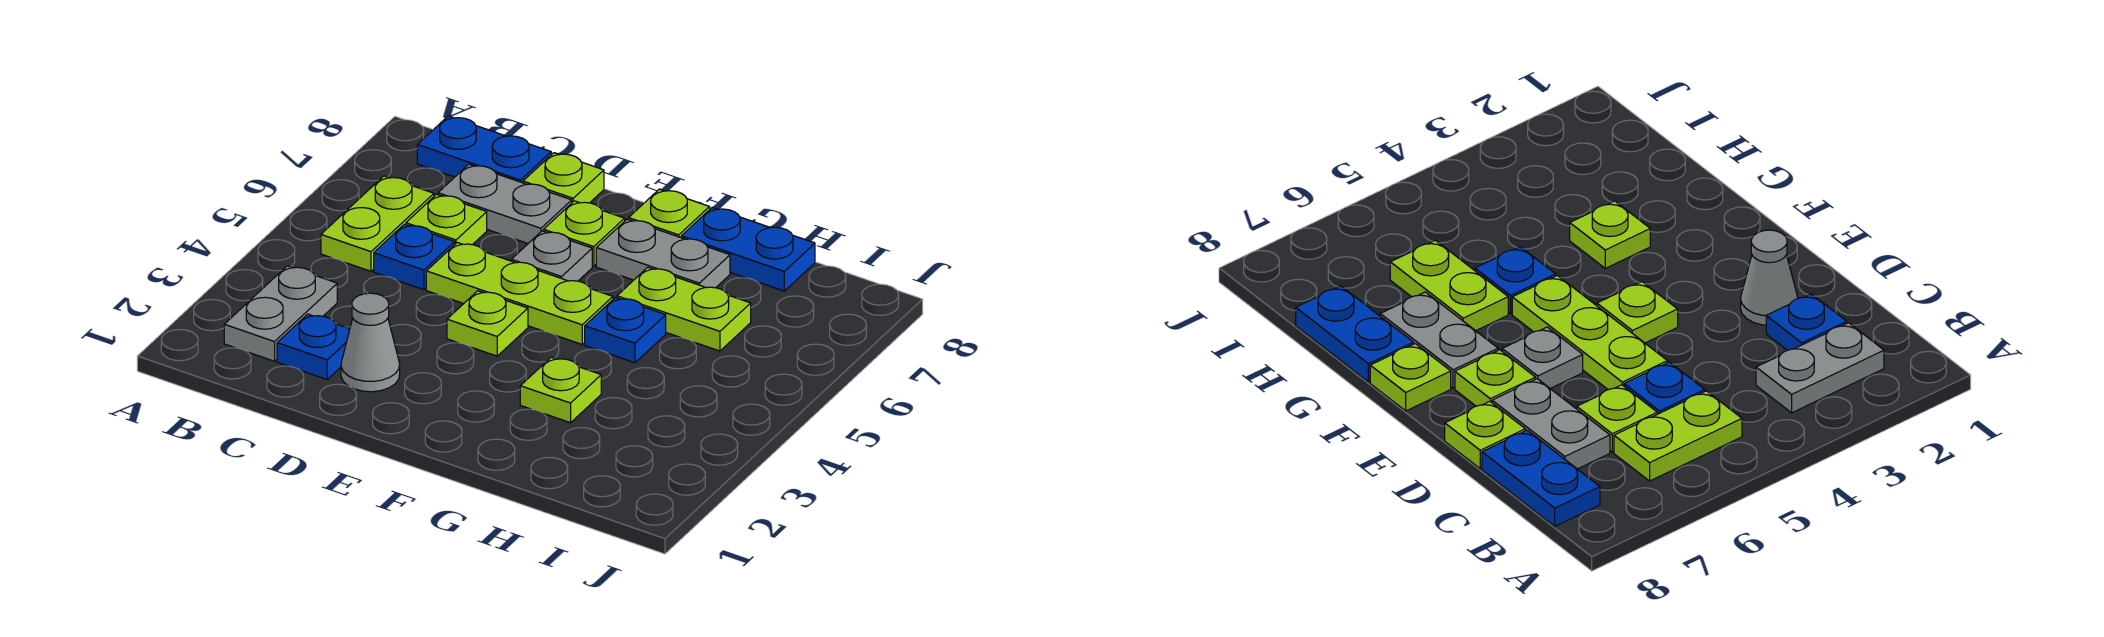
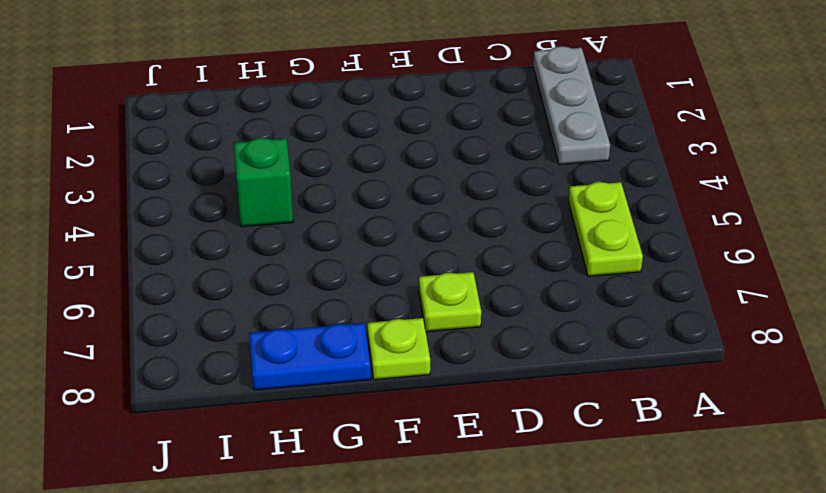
grey plate B1:B3 level 1 -> grey plate B2:B3 level 1
green brick H4 level 1 -> none
none -> blue plate B8:C8 level 1
none -> blue plate C2 level 1
none -> blue plate C5 level 1

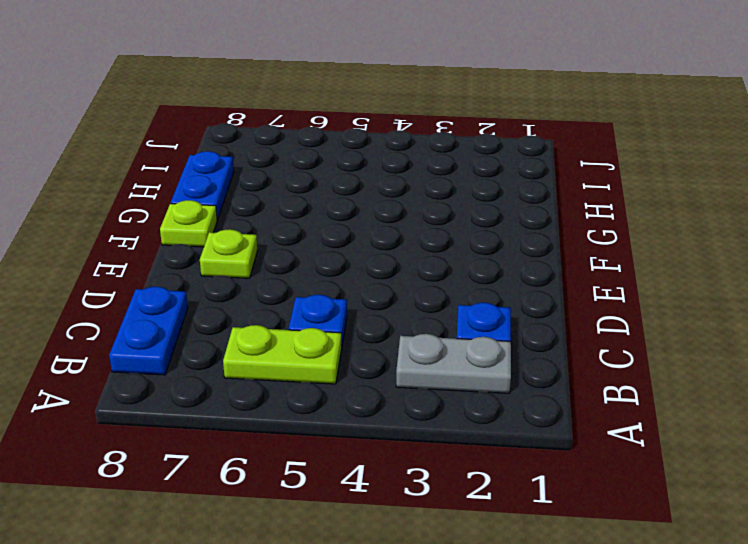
none -> lime plate C6 level 1
none -> grey plate C7:D7 level 1
none -> grey cone D2 level 1

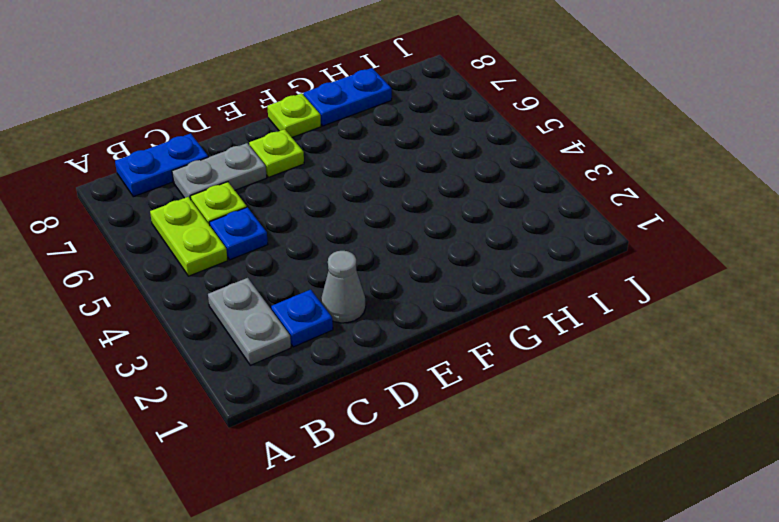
none -> lime plate D5:F5 level 1
none -> lime plate D8 level 1
none -> lime plate E4 level 1

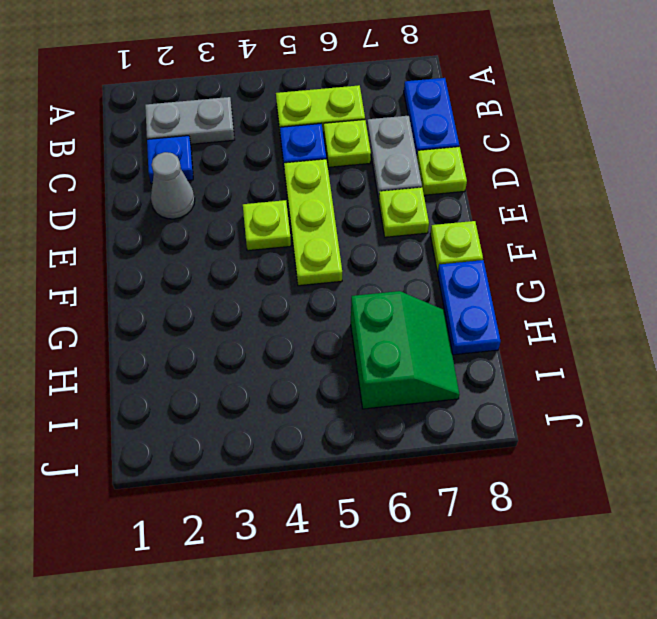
green slope H6:I7 level 1 top 6 -> lime plate G6:H6 level 1
none -> grey plate E6 level 1
none -> grey plate F7:G7 level 1
none -> lime plate G3 level 1

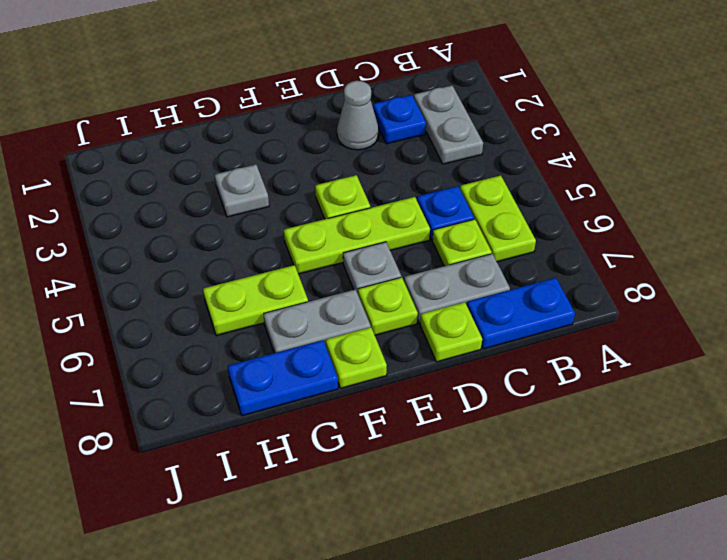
grey plate G3 level 1 -> lime plate G3 level 1
none -> blue plate G5 level 1

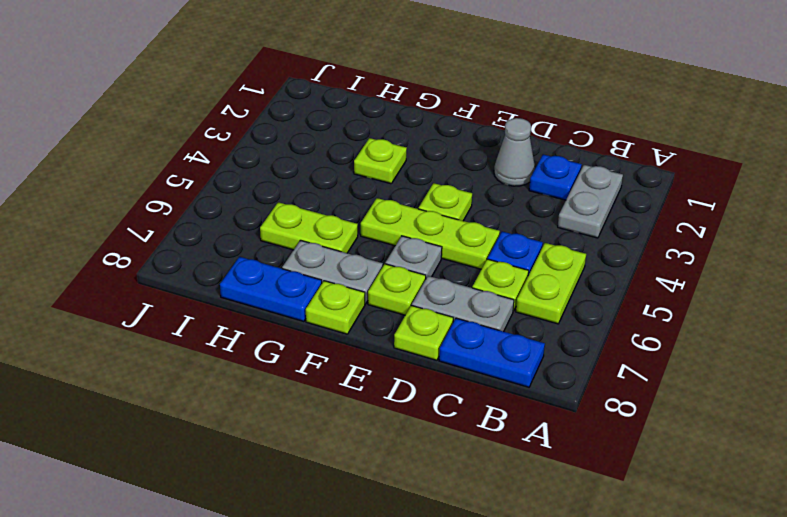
none -> blue plate G5 level 1

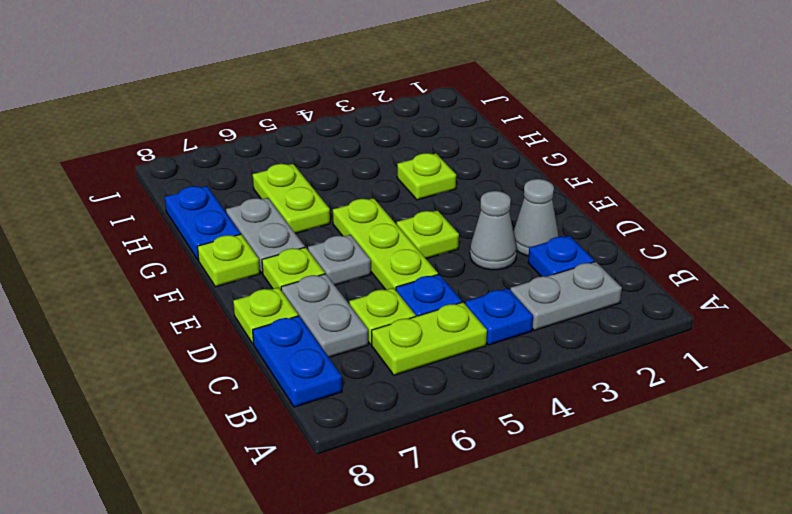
blue plate B4 level 1 -> blue plate G5 level 1
grey cone D3 level 1 -> none

